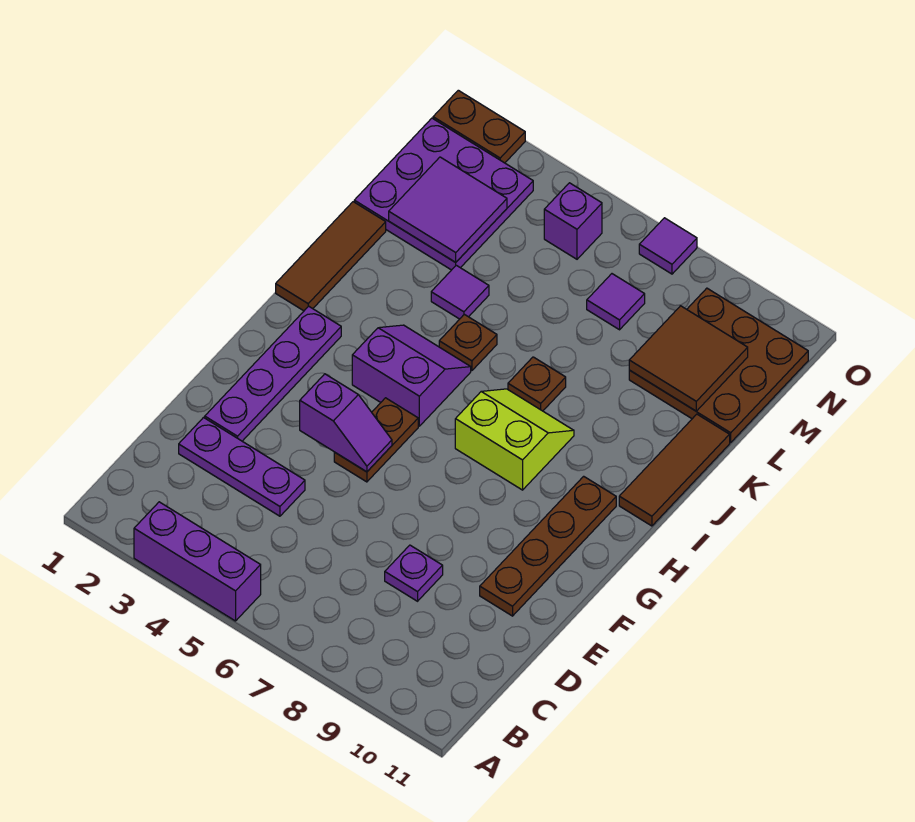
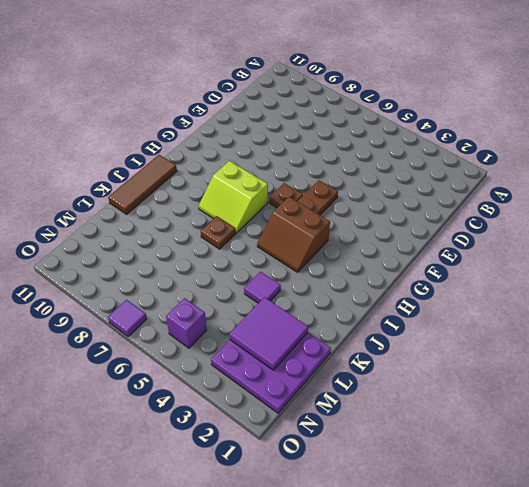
brown plate G6 level 1 -> brown plate J5 level 1
brown slope H4:I5 level 1 top H -> purple slope H4:I5 level 1 top H
none -> purple brick A3:A5 level 1
none -> purple plate D2:D4 level 1
none -> purple plate D8 level 1

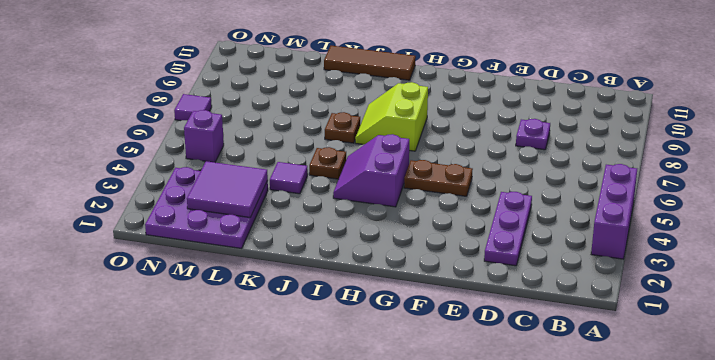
none -> purple plate E2:H2 level 1
none -> brown plate E10:H10 level 1
none -> brown tile I1:K1 level 1

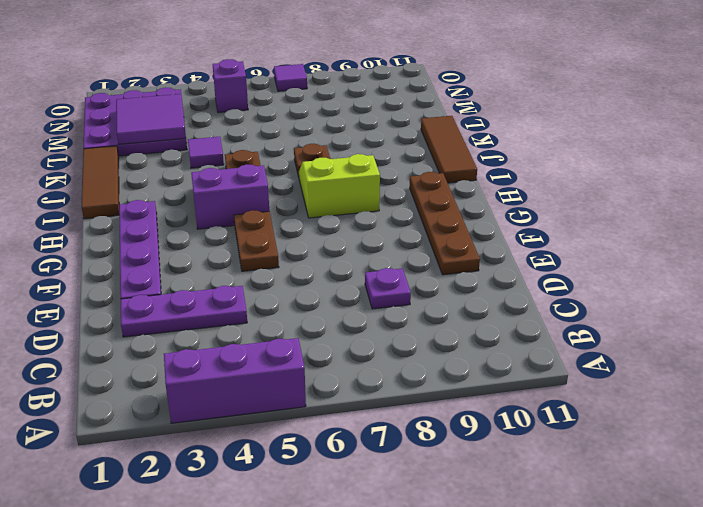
none -> brown plate L9:N11 level 1
none -> purple tile M7 level 1
none -> brown plate O1:O2 level 1

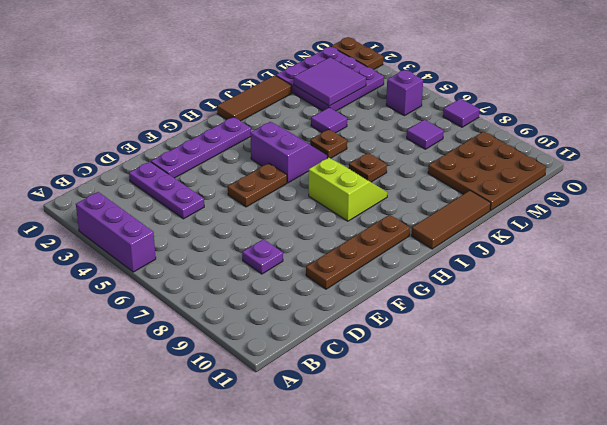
none -> purple slope F4:F5 level 2 top 4
none -> brown tile L9:M10 level 2

